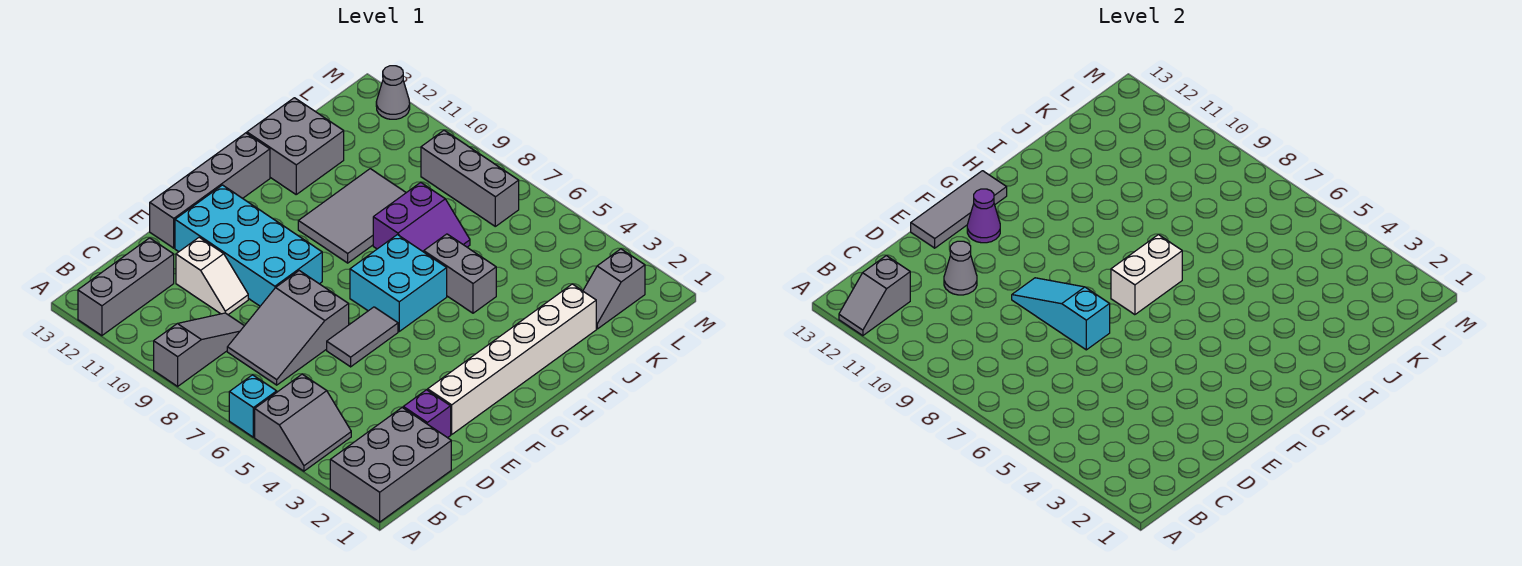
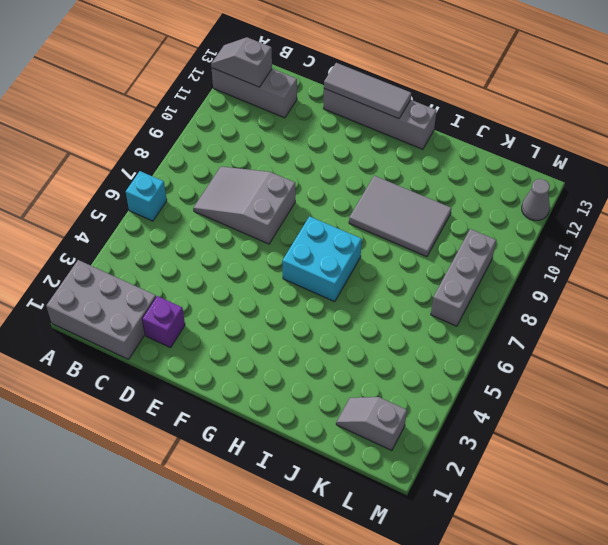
none -> grey slope A4:B5 level 1 top 5
none -> grey slope A9:C9 level 1 top A
none -> white slope D10:D11 level 1 top 11

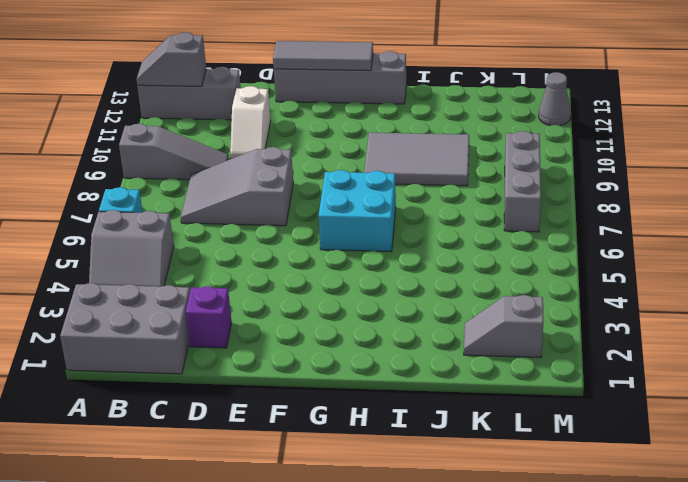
none -> white brick E2:J2 level 1
none -> grey tile E6:F6 level 1
none -> cyan brick E9:F12 level 1

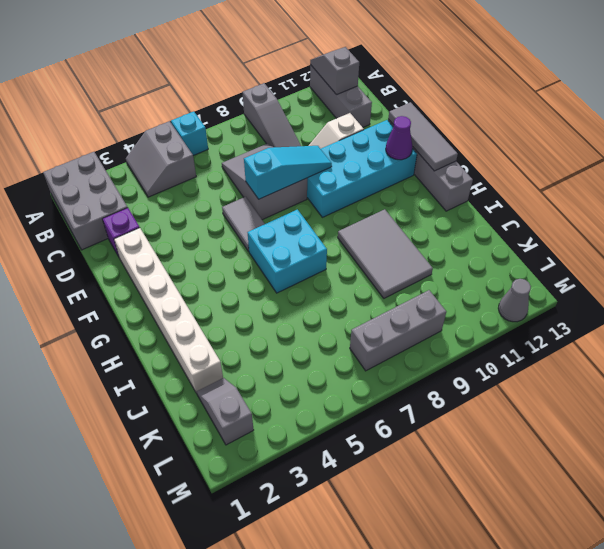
none -> grey brick I5:I6 level 1
none -> purple slope I7:J8 level 1 top 8
none -> grey brick I12:J13 level 1

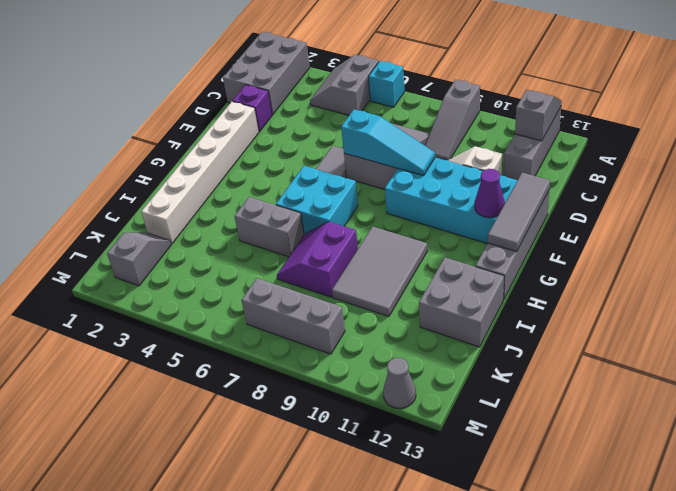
none -> grey cone D11 level 2
none -> white brick G7:H7 level 2

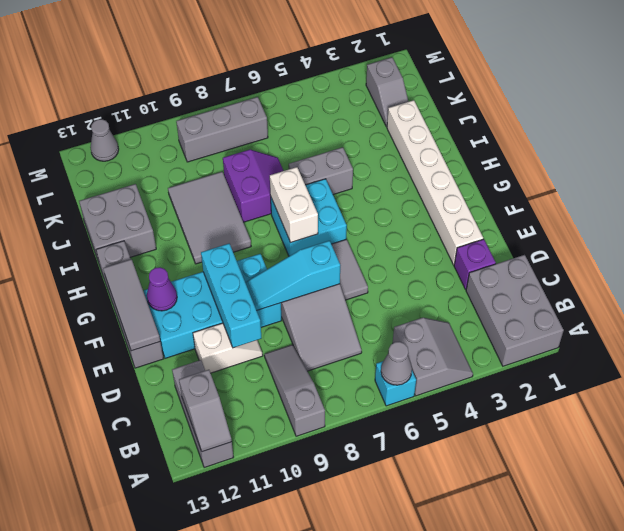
grey cone A6 level 2 -> grey cone D11 level 2
cyan brick D10:F10 level 2 -> none

